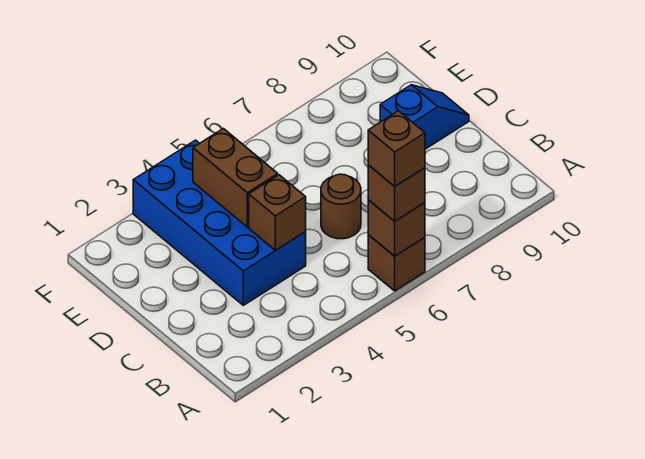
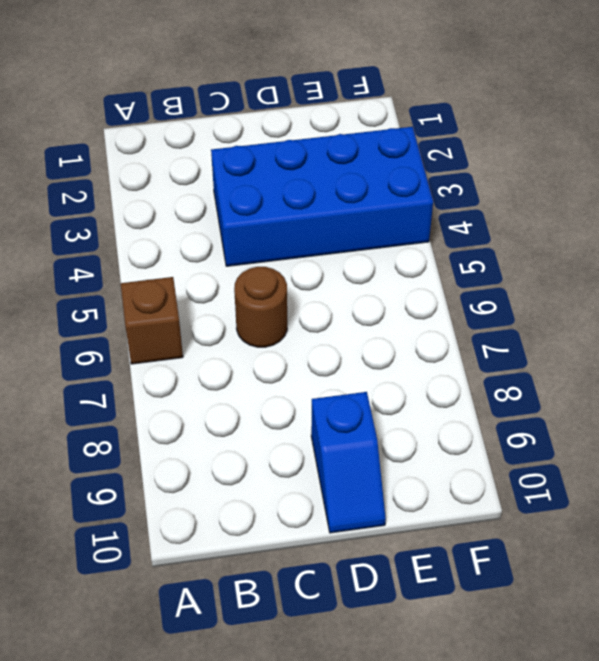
none -> brown brick A6 level 2
none -> brown brick C4 level 2

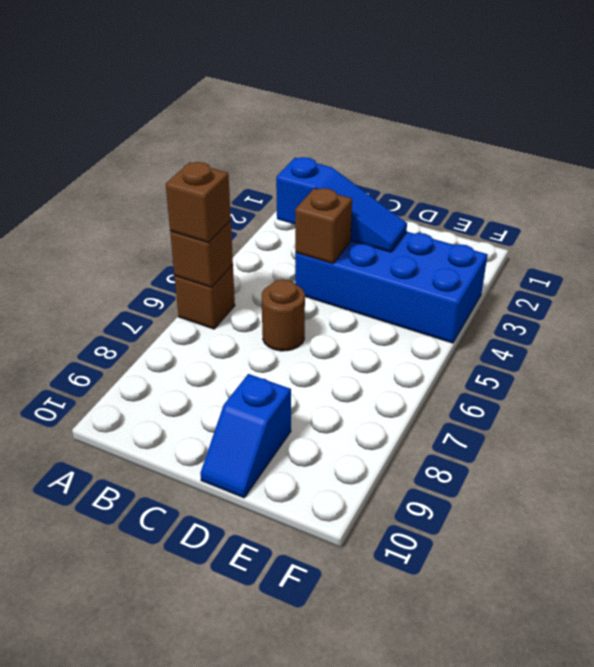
blue slope B3:D3 level 2 top B -> none
none -> brown brick D4:E4 level 2
none -> brown brick A6 level 4

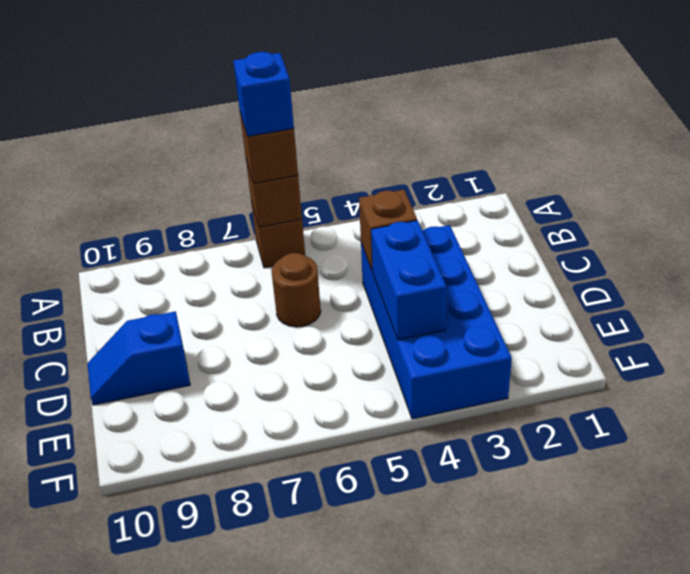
blue brick A6 level 4 -> brown brick A6 level 4
blue brick D4:E4 level 2 -> brown brick D4:E4 level 2

